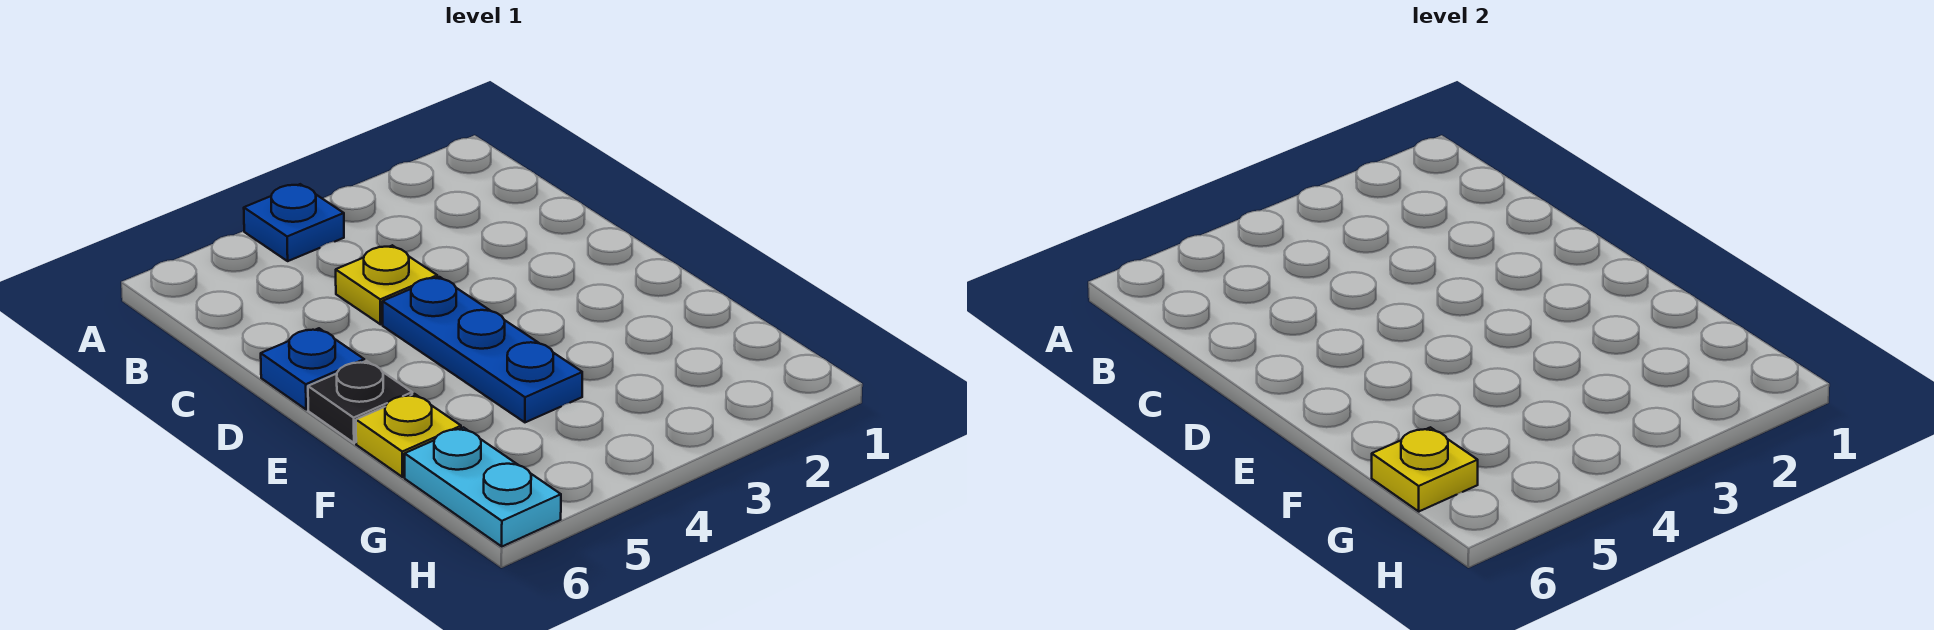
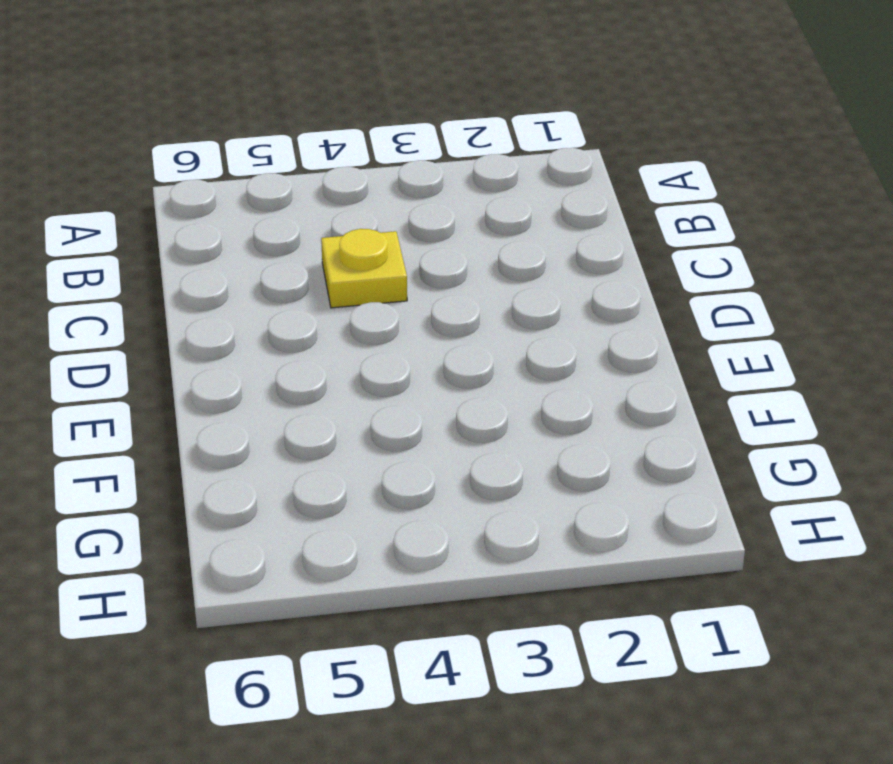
none -> blue plate A4 level 1
none -> blue plate D4:F4 level 1

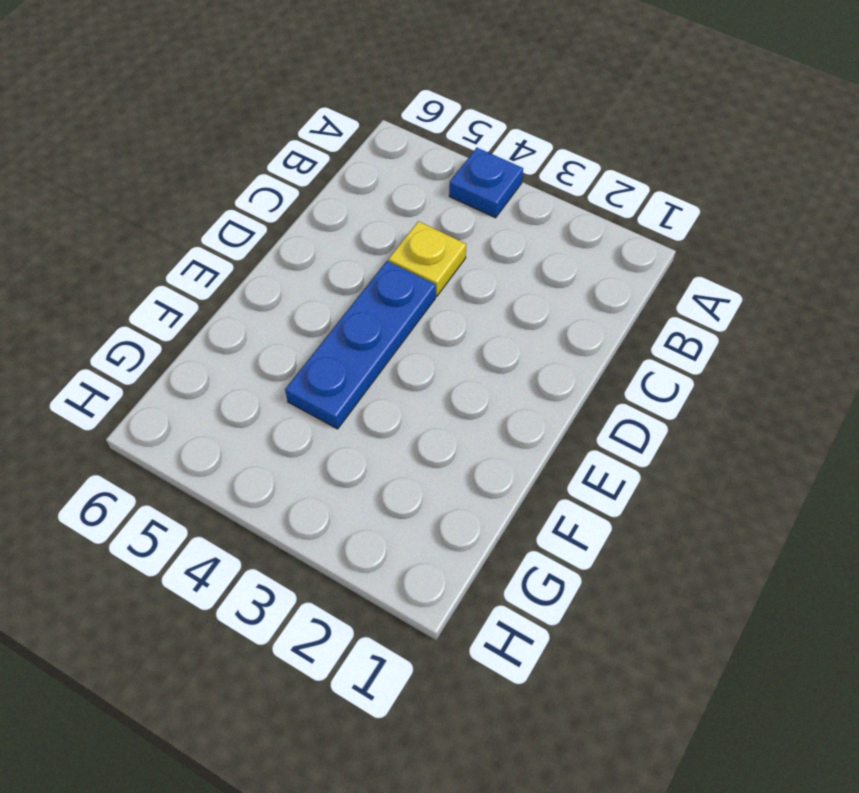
none -> blue plate D6 level 1
none -> black plate E6 level 1

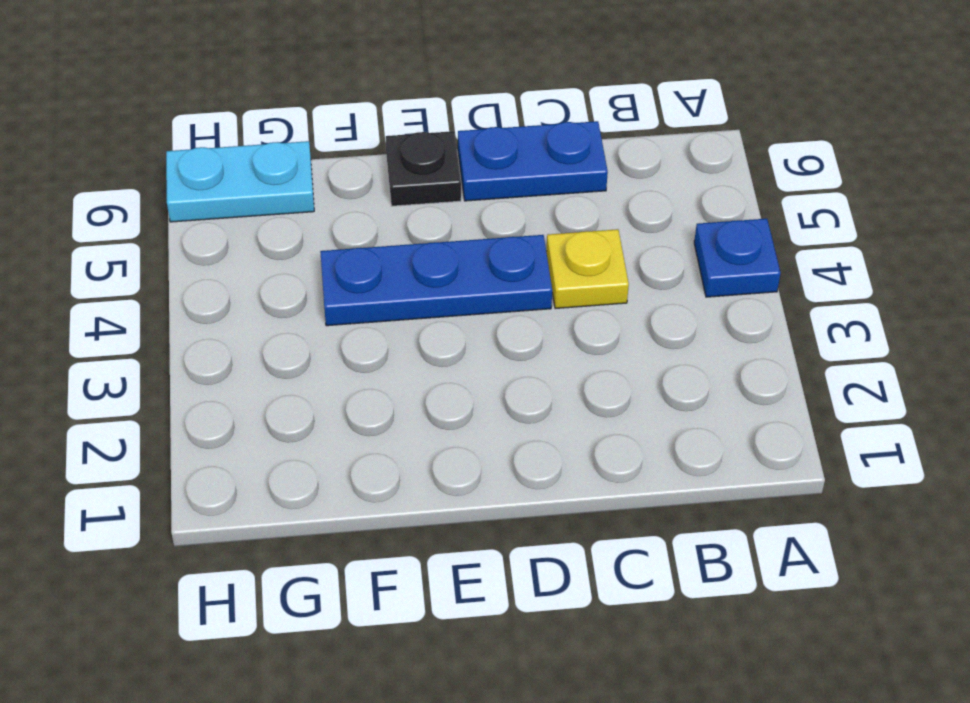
blue plate C6:D6 level 1 -> blue plate D6 level 1
none -> yellow plate F6 level 1
none -> yellow plate G6 level 2

